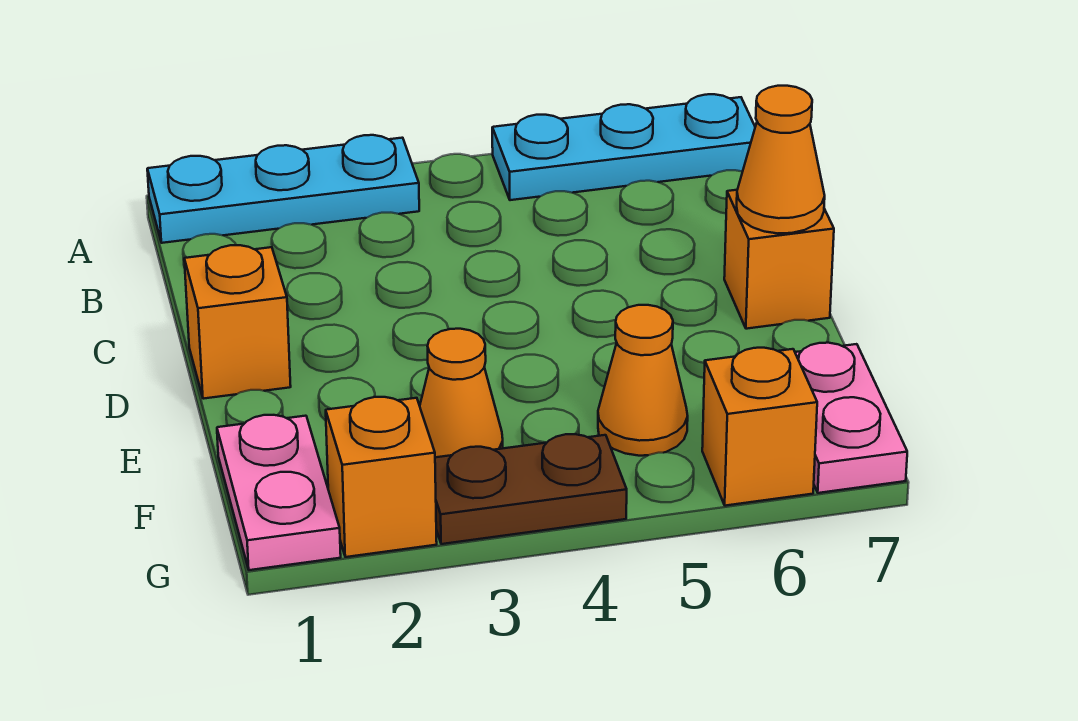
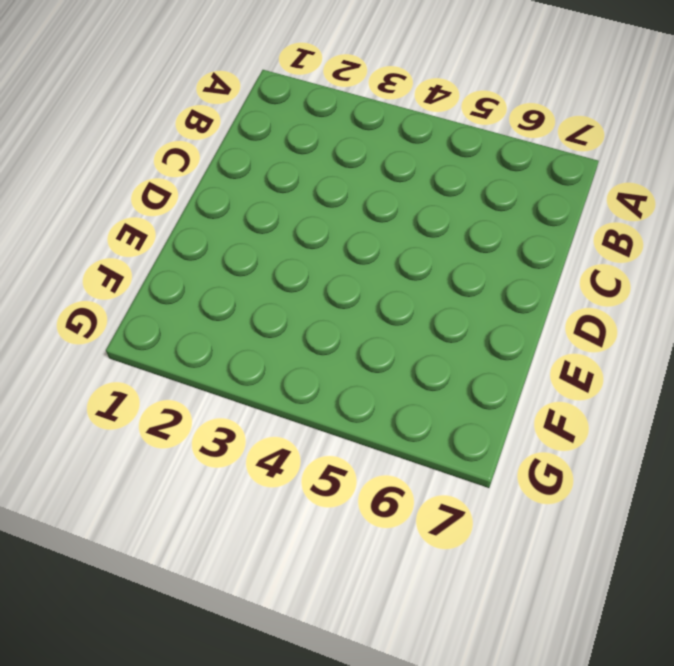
none -> cyan plate A1:A3 level 1
none -> cyan plate A5:A7 level 1
none -> orange brick D1 level 1

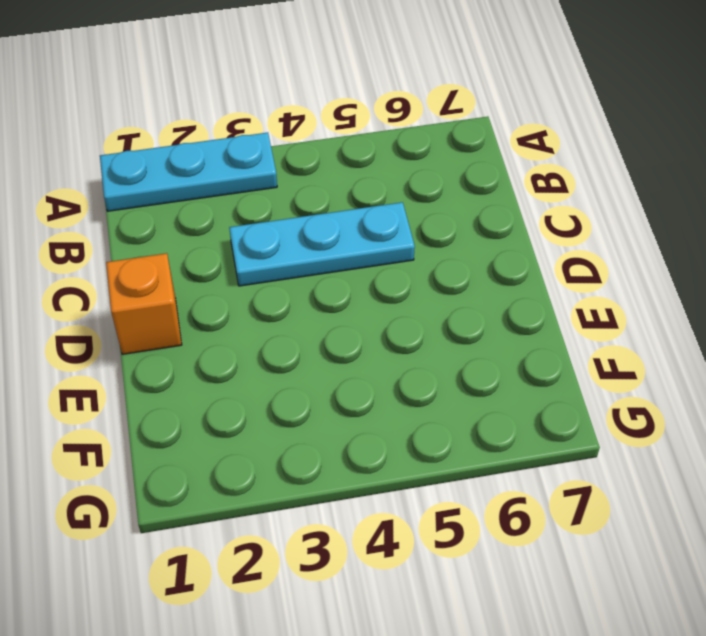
cyan plate C3:C5 level 1 -> cyan plate A5:A7 level 1
none -> orange brick D7 level 1
none -> pink plate F1:G1 level 1
none -> orange cone F3 level 1

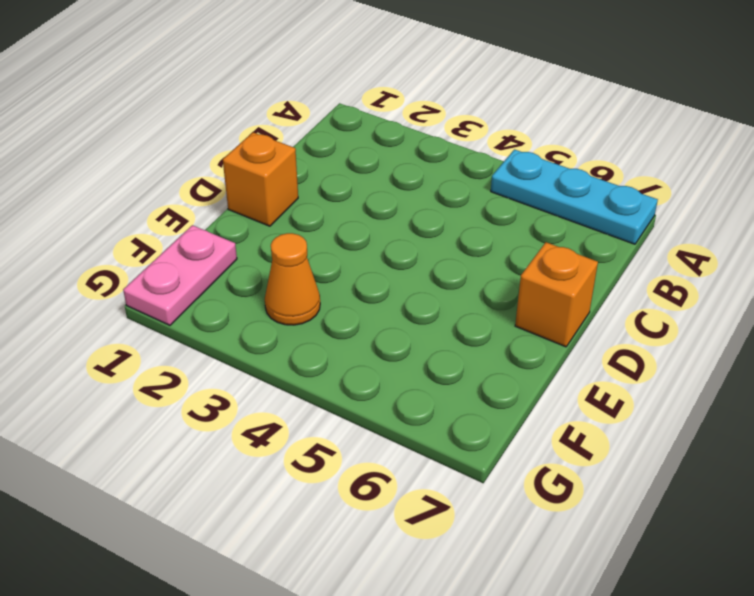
none -> cyan plate A1:A3 level 1
none -> orange cone F5 level 1
none -> pink plate F7:G7 level 1

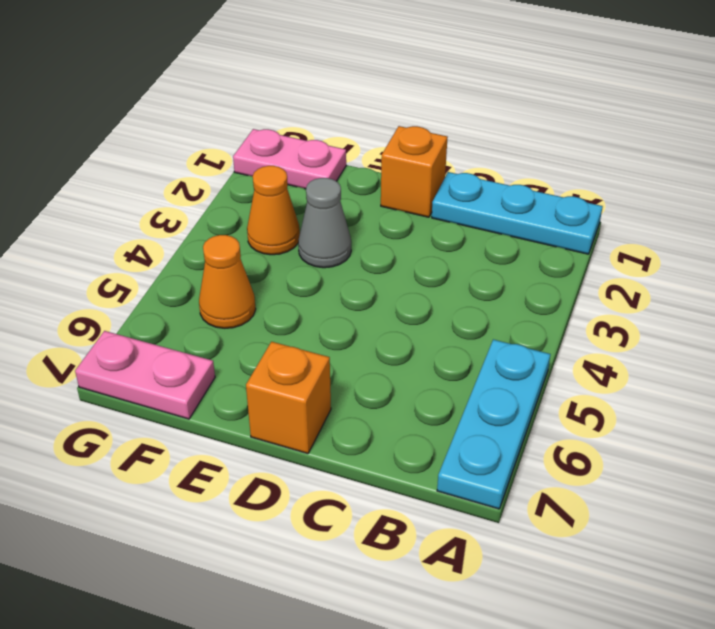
cyan plate A1:C1 level 1 -> cyan plate A1:A3 level 1
grey cone E3 level 1 -> none
none -> orange brick G2 level 1
none -> brown plate G3:G4 level 1
none -> orange brick G6 level 1

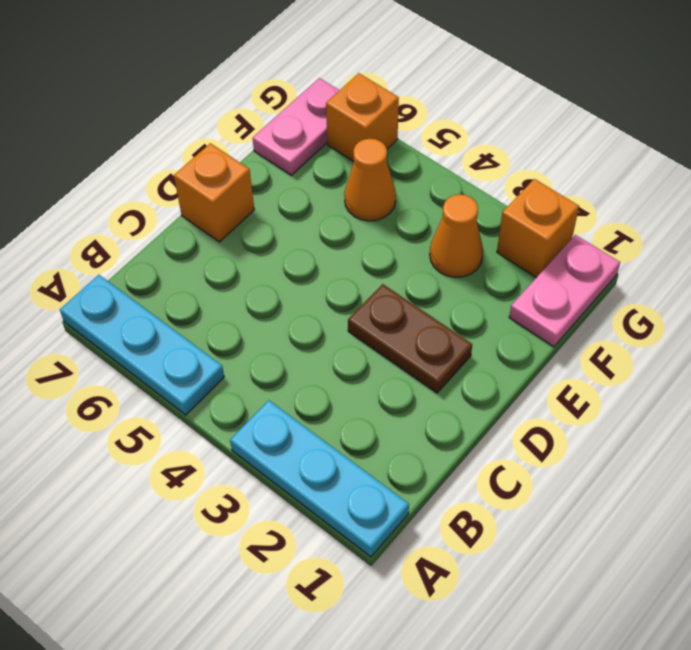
brown plate D2:D3 level 1 -> brown plate G3:G4 level 1
none -> orange brick D1 level 1
none -> orange cone D7 level 2

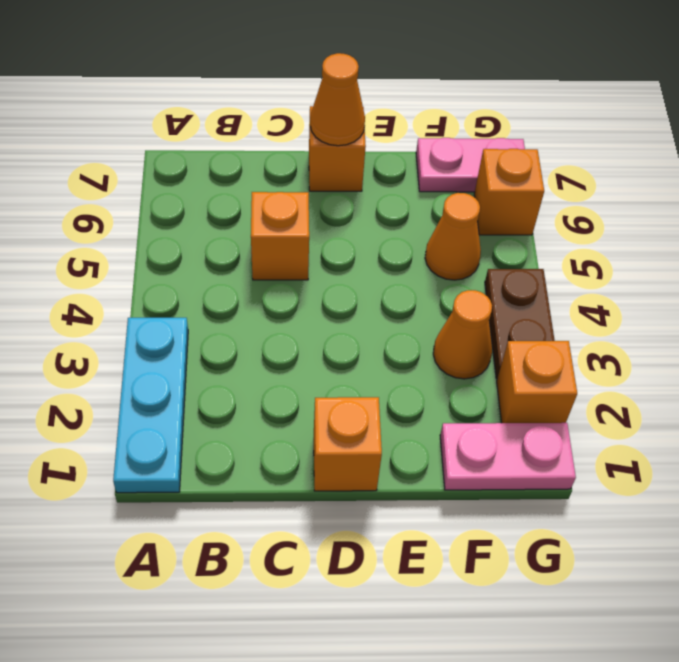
orange brick C5 level 1 -> none
none -> cyan plate A5:A7 level 1

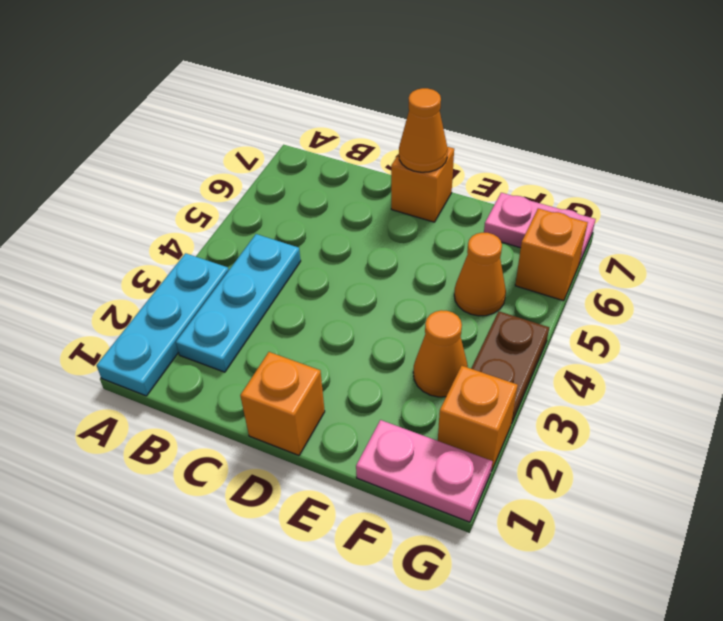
cyan plate B2:B4 level 1 -> cyan plate A5:A7 level 1

